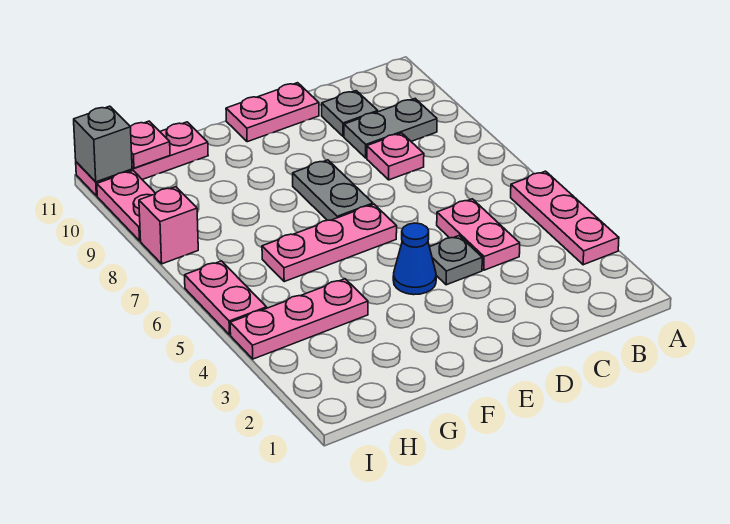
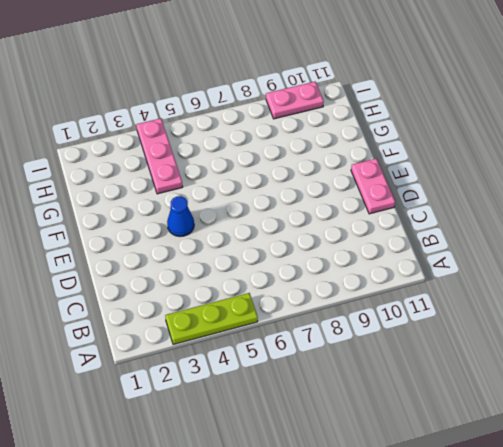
lime plate A3:A5 level 1 -> pink plate A3:A5 level 1
none -> grey plate B9:C9 level 1
none -> pink plate C4:C5 level 1
none -> pink plate C8 level 1

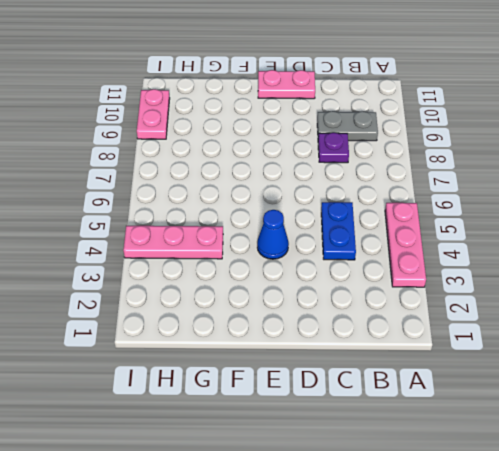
blue plate C4:C5 level 1 -> pink plate C4:C5 level 1
purple plate C8 level 1 -> pink plate C8 level 1
none -> grey plate C10 level 1
none -> grey plate D4 level 1
none -> pink plate E6:G6 level 1

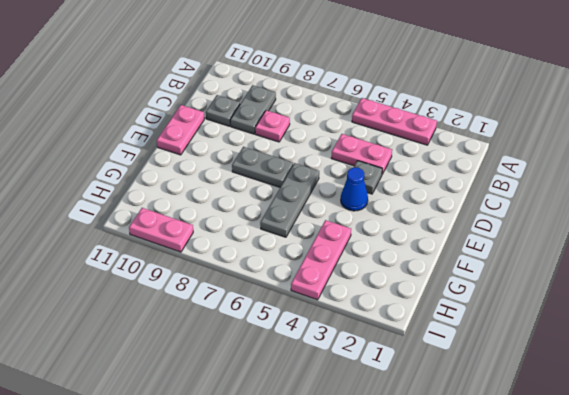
grey plate E6:G6 level 1 -> pink plate E6:G6 level 1
none -> pink plate G11:I11 level 1
none -> pink plate I5:I6 level 1
none -> pink brick I8 level 1

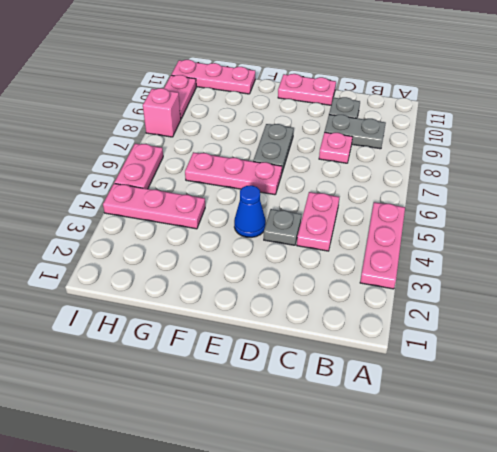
none -> pink plate H11 level 2
none -> grey brick I11 level 2

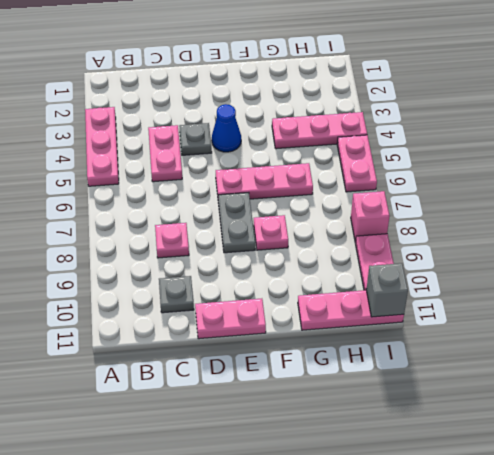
pink plate F8 level 1 -> pink plate H11 level 2
none -> grey plate B9:C9 level 1

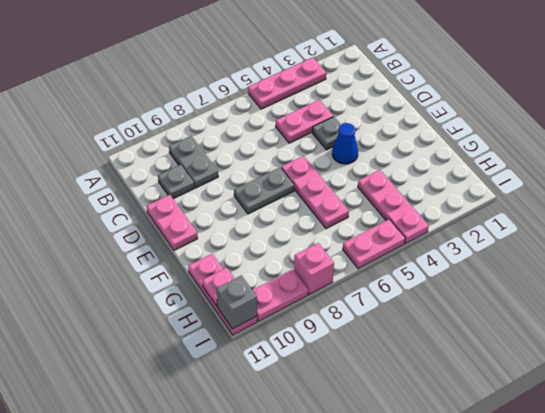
none -> pink plate C8 level 1

